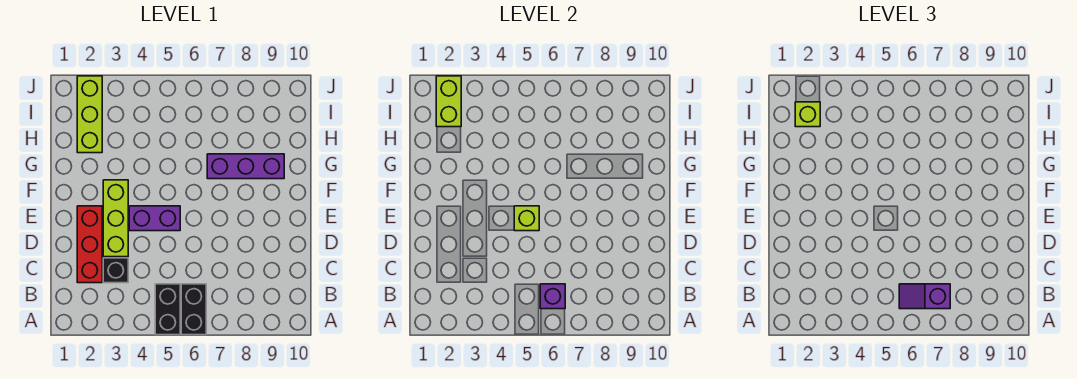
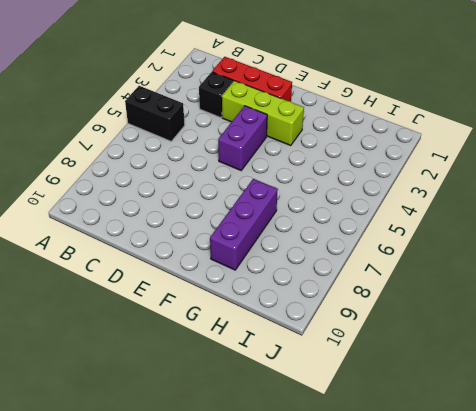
none -> black brick A6:B6 level 1
none -> lime brick H2:J2 level 1
none -> purple brick B6 level 2

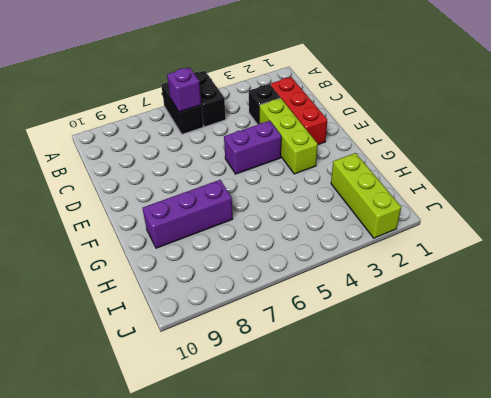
none -> lime brick E5 level 2
none -> lime brick I2:J2 level 2
none -> purple slope B6:B7 level 3 top 7

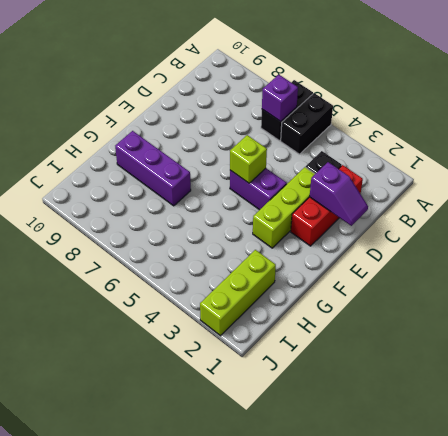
purple slope D1:D2 level 2 top 2 -> purple slope B6:B7 level 3 top 7
none -> lime brick I2:J2 level 2
none -> lime brick I2 level 3

